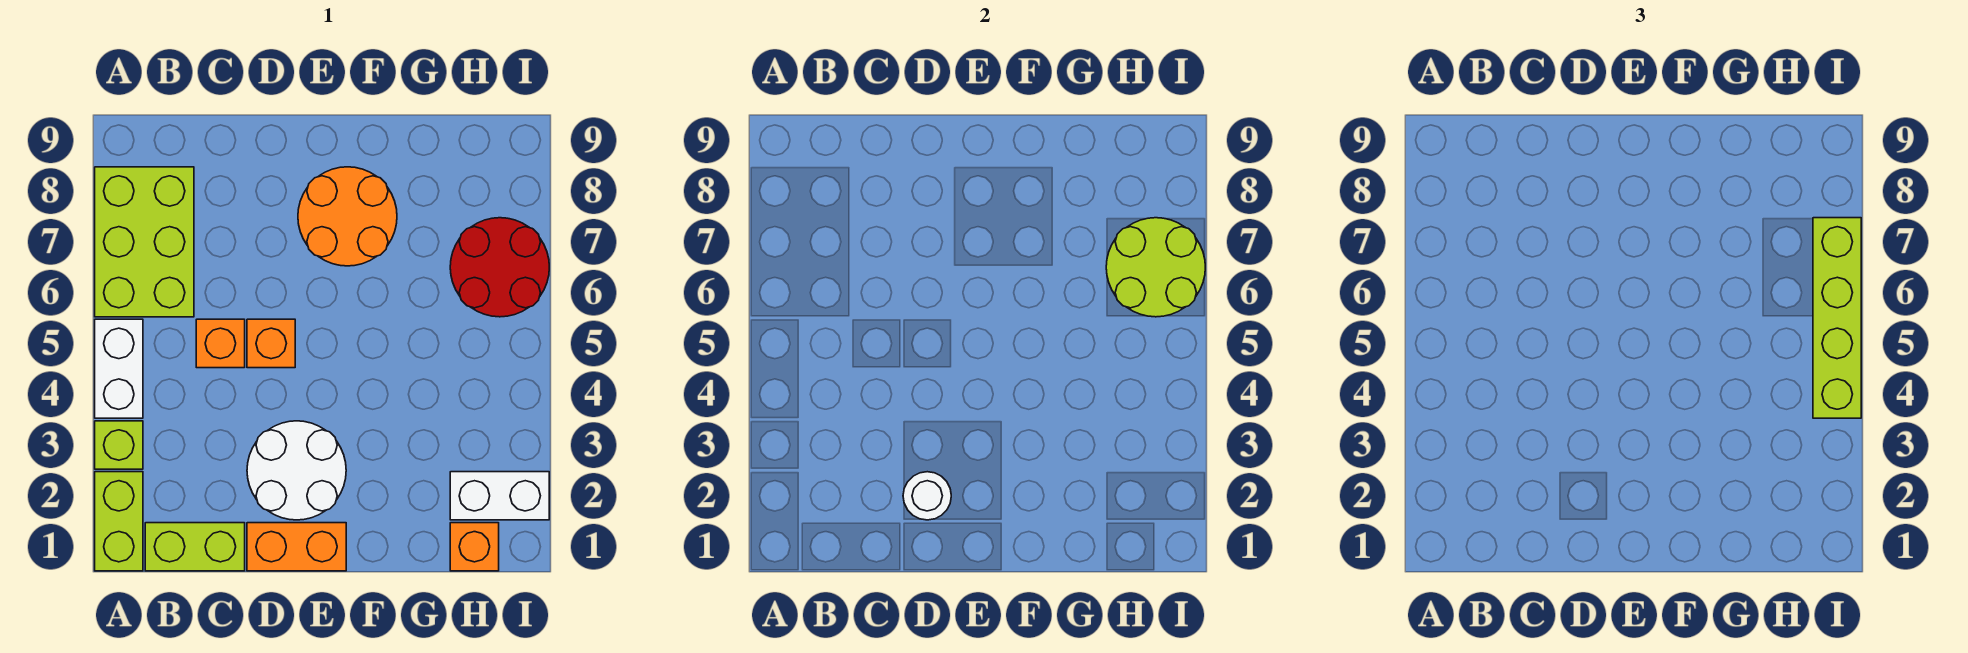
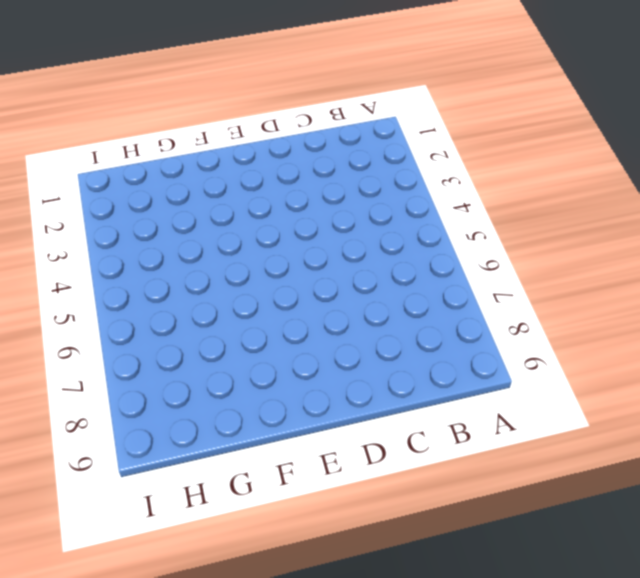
none -> lime brick A1:A2 level 1
none -> lime brick A3 level 1
none -> white brick A4:A5 level 1

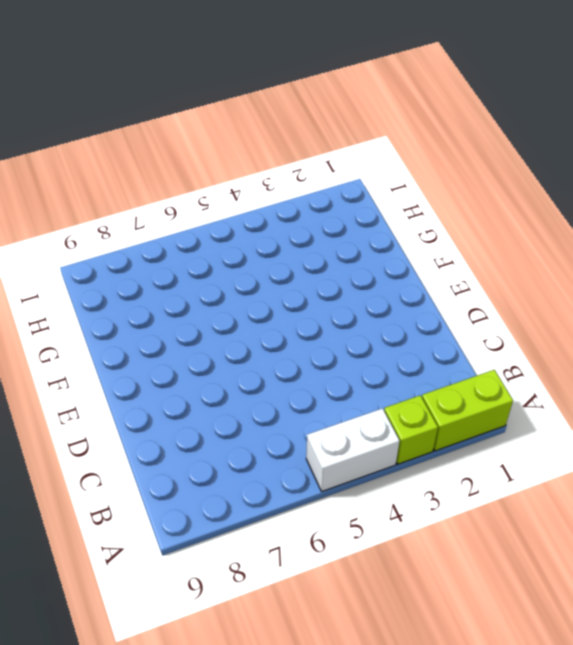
none -> lime brick A6:B8 level 1
none -> lime brick B1:C1 level 1
none -> orange brick C5 level 1

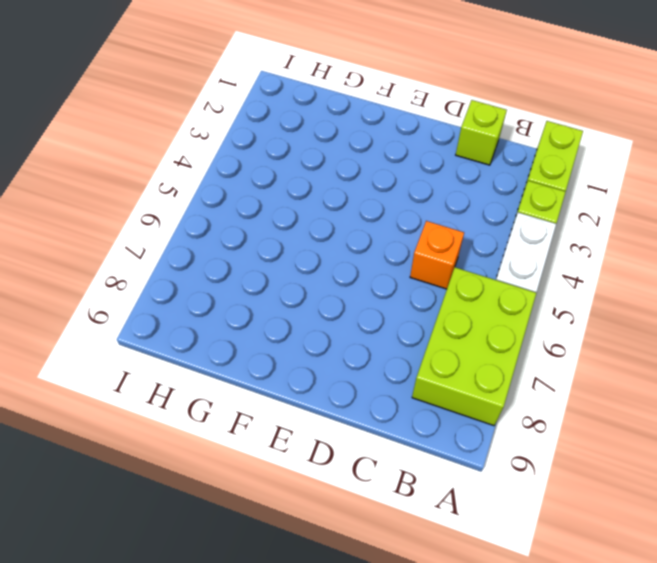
lime brick C1 level 1 -> lime brick B1:C1 level 1
none -> orange brick D1:E1 level 1
none -> white round brick D2:E3 level 1
none -> orange brick D5 level 1

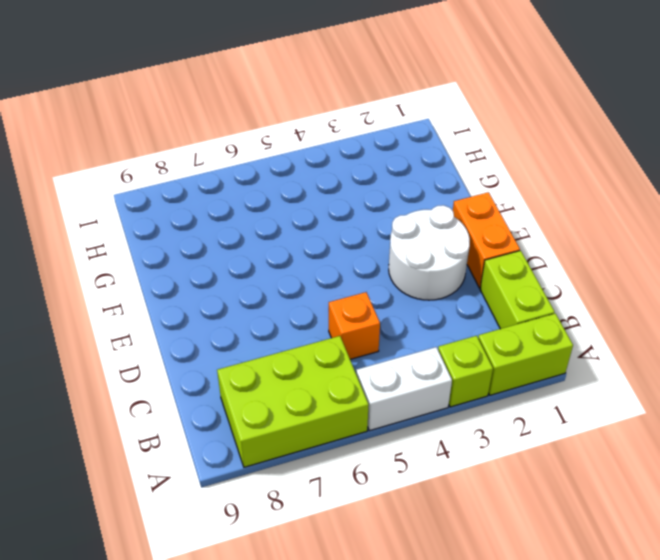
none -> orange brick D5 level 1
none -> orange round brick E7:F8 level 1
none -> orange brick H1 level 1

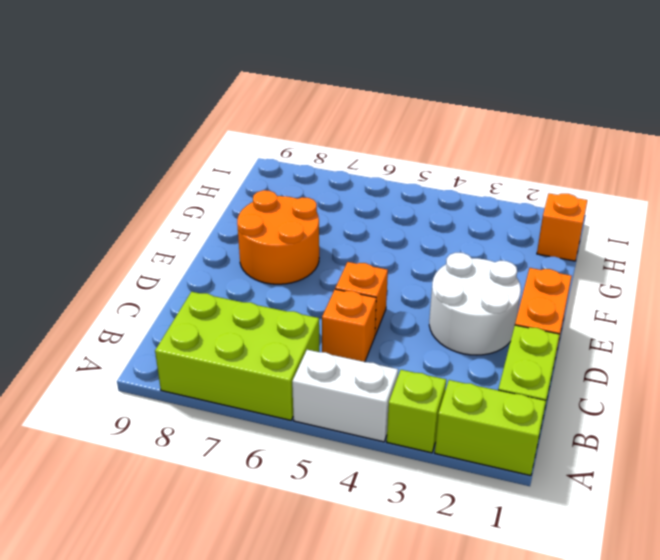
none -> white brick H2:I2 level 1
none -> red round brick H6:I7 level 1
none -> white round brick D2 level 2

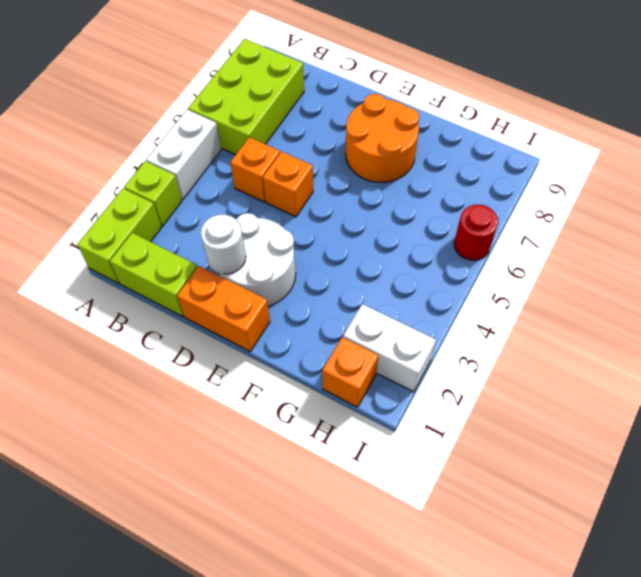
red round brick I6 level 1 -> red round brick H6:I7 level 1
none -> lime round brick H6:I7 level 2
none -> lime brick I4:I7 level 3

